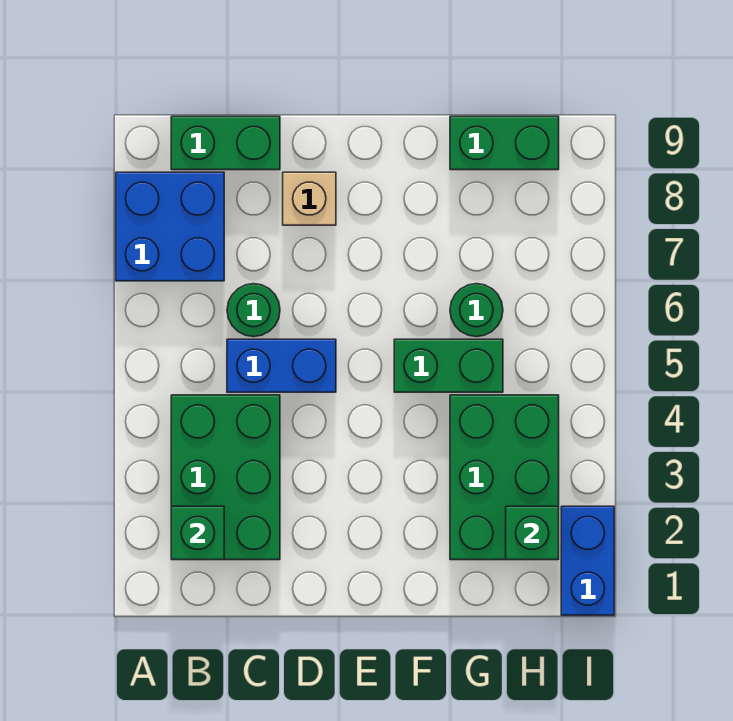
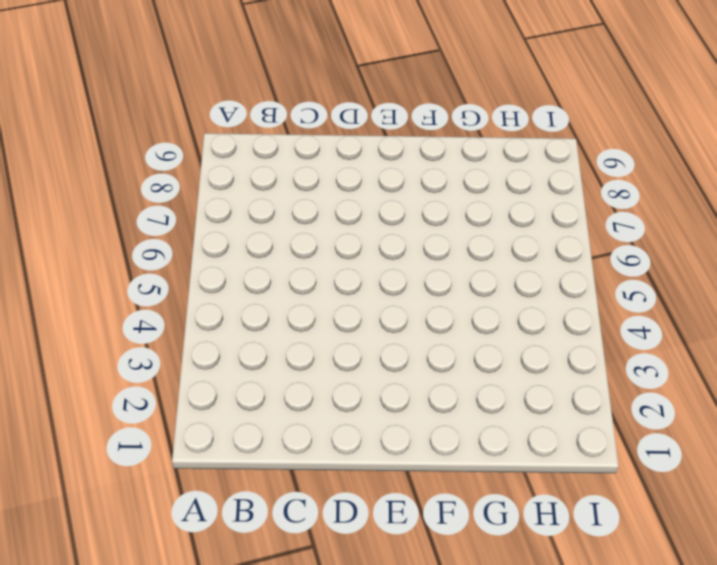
none -> blue brick A7:B8 level 1
none -> green brick B2:C4 level 1
none -> green brick B9:C9 level 1

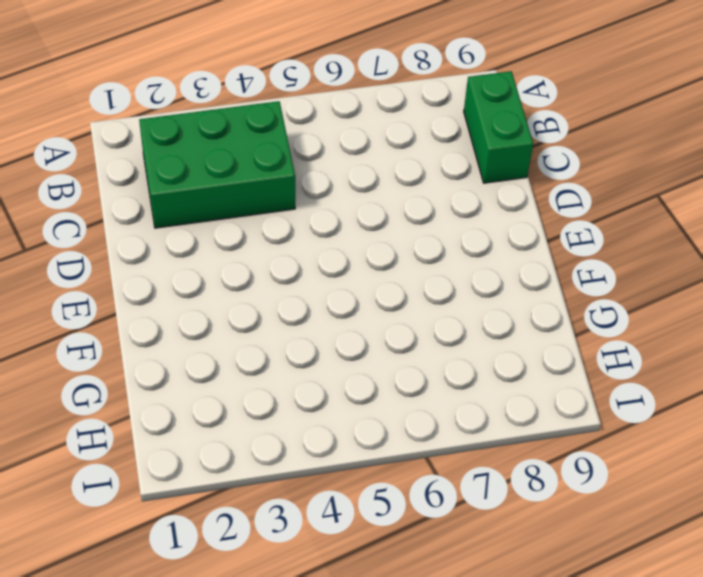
none -> blue brick A7:B8 level 1
none -> blue brick C5:D5 level 1
none -> green round brick C6 level 1

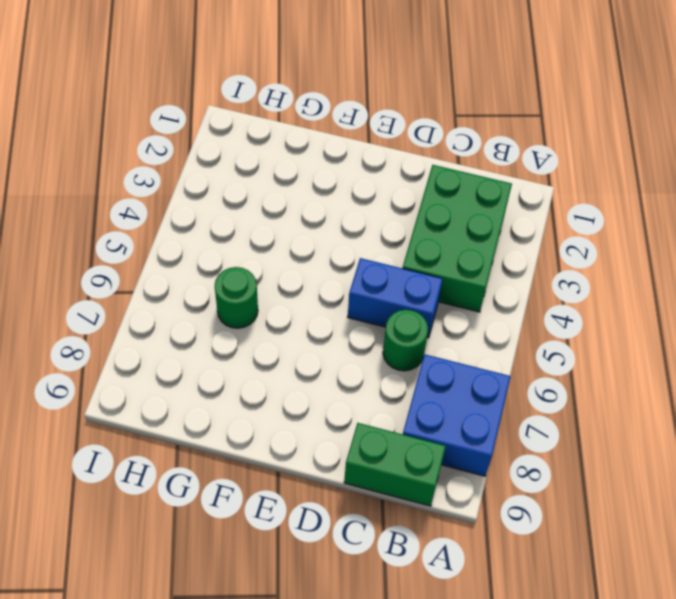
none -> tan brick D8 level 1
none -> green brick F5:G5 level 1
none -> green brick G2:H4 level 1

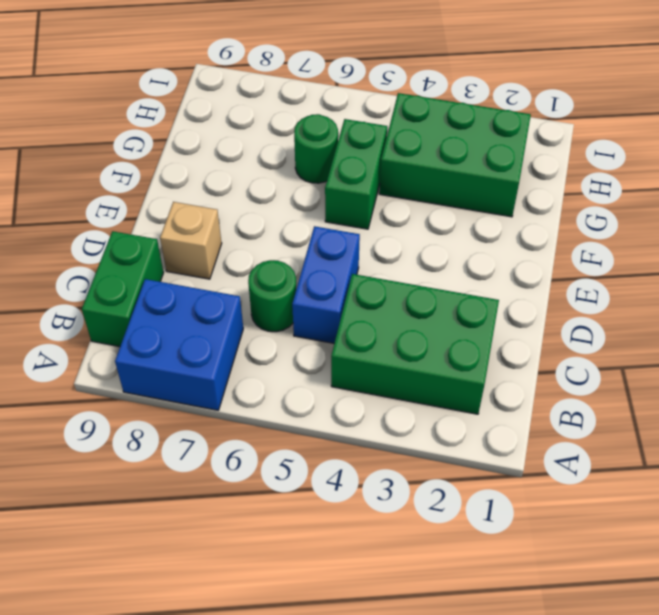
none -> green brick G9:H9 level 1
none -> blue brick I1:I2 level 1
none -> green brick B2 level 2

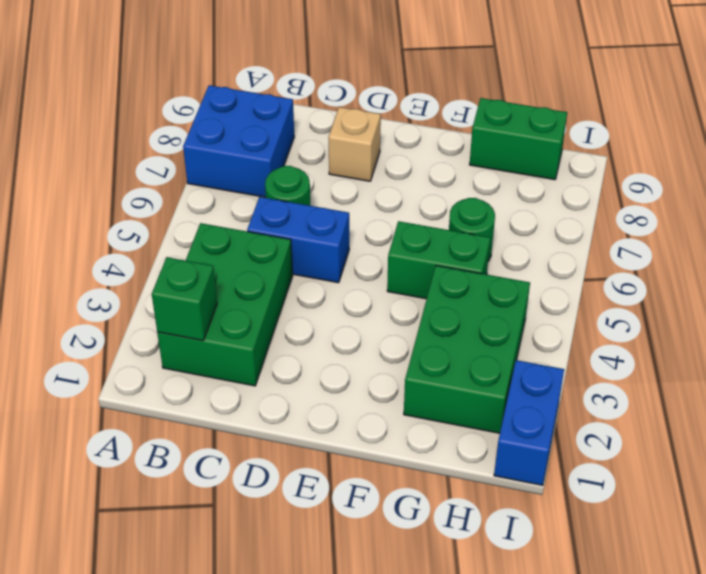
none -> green brick B9:C9 level 1
none -> green brick H2 level 2

